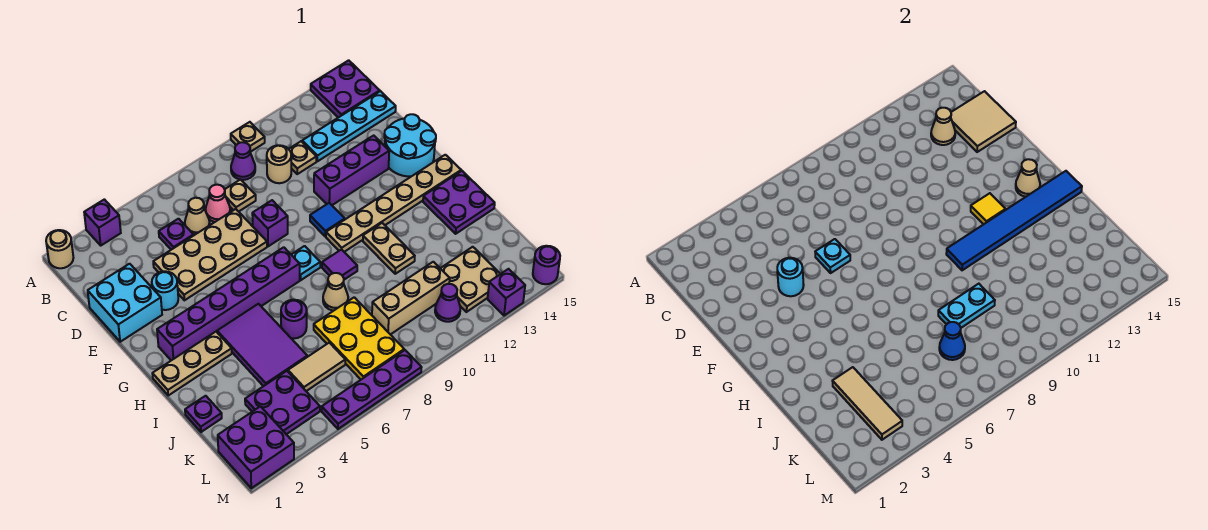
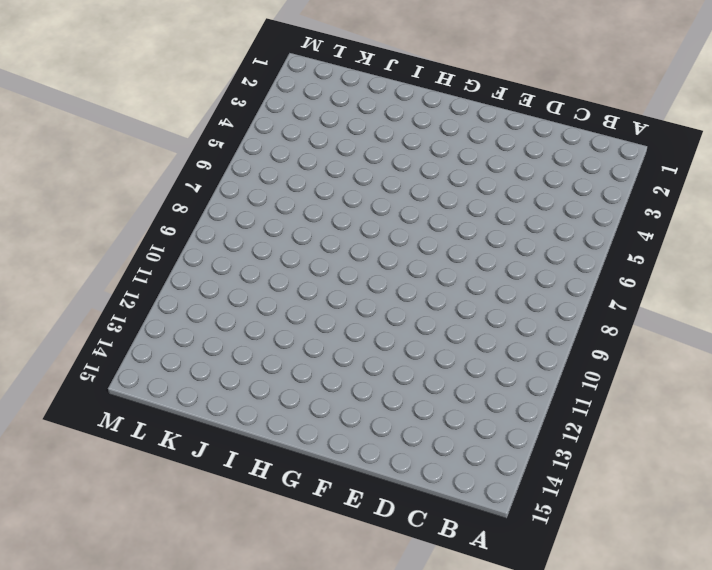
none -> tan round brick A1 level 1
none -> purple brick A3 level 1
none -> tan plate A10 level 1
none -> purple plate A14:B15 level 1

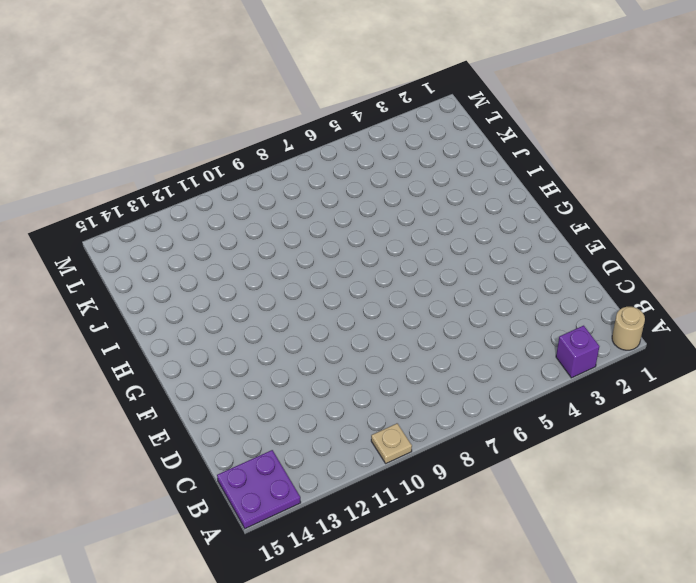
none -> purple cone B9 level 1
none -> purple plate C5 level 1
none -> tan cone C6 level 1
none -> pink cone C7 level 1

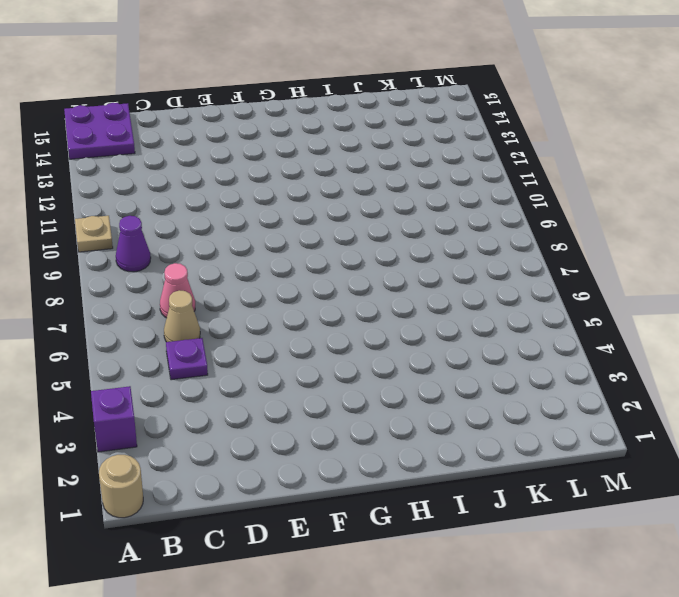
none -> tan plate C8 level 1
none -> tan round brick C10 level 1
none -> tan plate C11 level 1
none -> cyan plate C12:C15 level 1

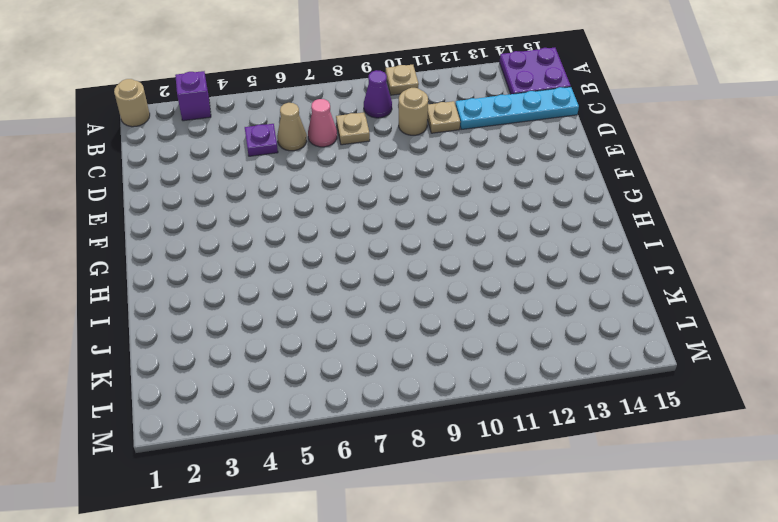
none -> cyan brick D1:E2 level 1
none -> tan plate D4:E7 level 1
none -> cyan round brick E3 level 1
none -> purple brick E8 level 1

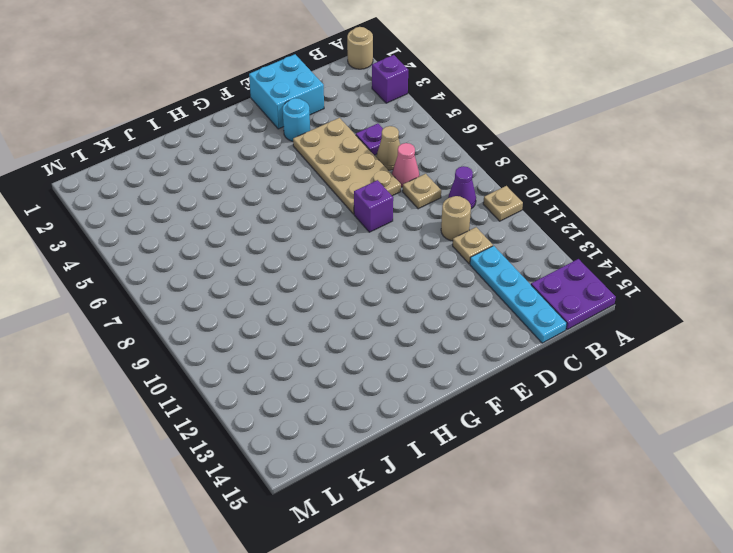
none -> purple brick E11:E13 level 1
none -> cyan round brick E14:F15 level 1
none -> blue tile F10 level 1
none -> purple brick G2:G7 level 1

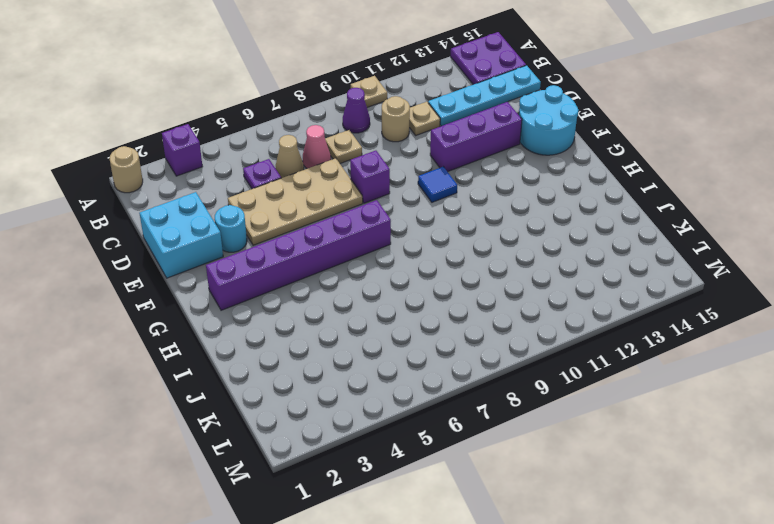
none -> cyan plate G8 level 1
none -> tan plate G10:G15 level 1
none -> tan plate H1:H3 level 1
none -> purple tile H4:J5 level 1

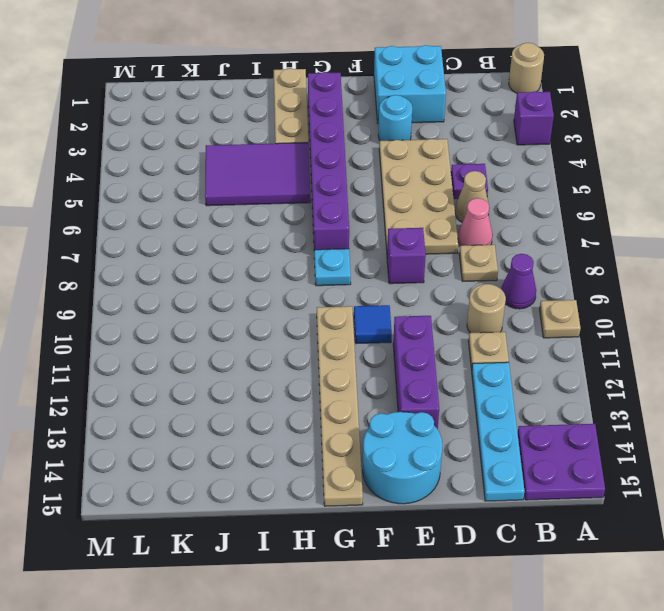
none -> purple tile H9 level 1
none -> tan plate H11:I11 level 1
none -> purple plate H14:I15 level 1
none -> purple round brick I6 level 1

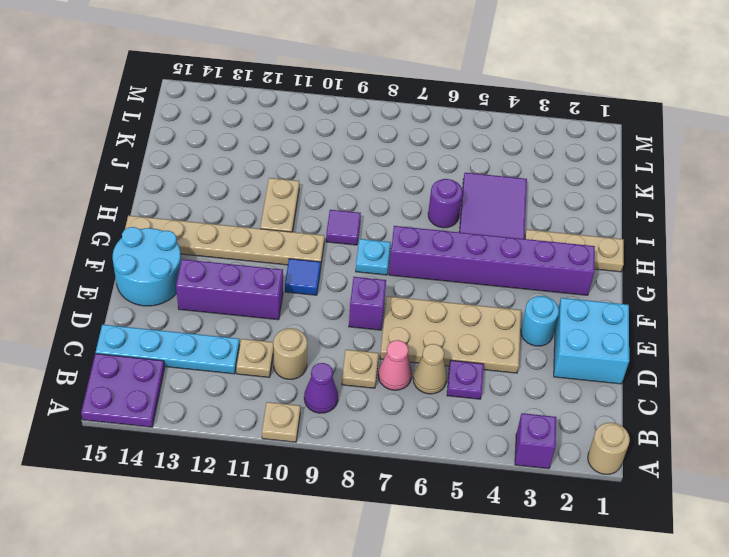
none -> purple plate H14:I15 level 1
none -> tan cone I8 level 1
none -> purple plate J1 level 1
none -> yellow plate J7:L8 level 1

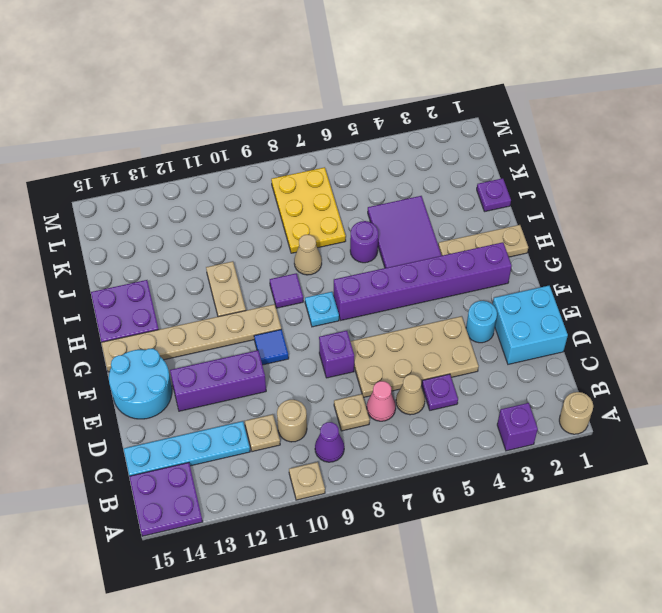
none -> purple plate K3:L4 level 1
none -> tan tile K5:K6 level 1
none -> tan brick K9:K11 level 1
none -> tan plate K12:L13 level 1

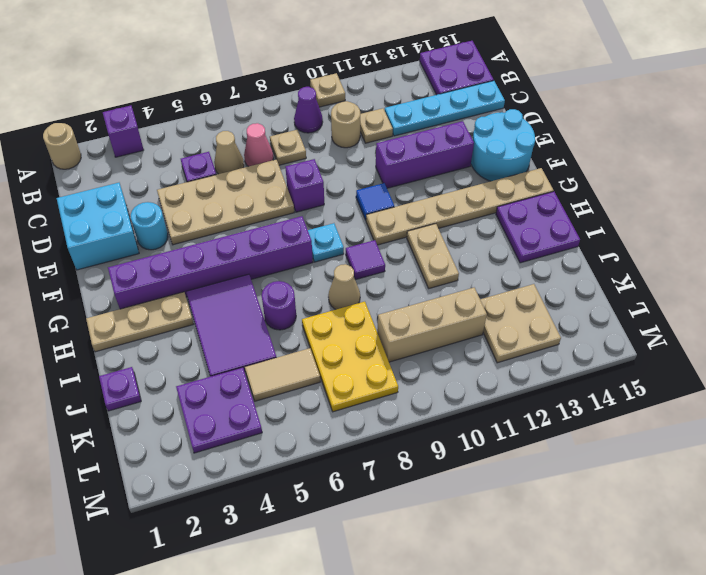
none -> purple brick L1:M2 level 1
none -> purple cone L11 level 1
none -> purple plate M5:M8 level 1
none -> purple brick M13 level 1

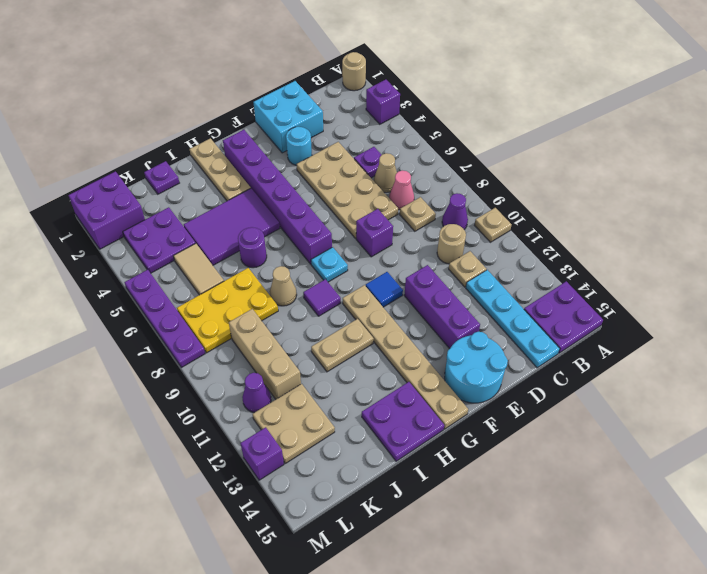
none -> purple round brick M15 level 1
none -> tan cone C13 level 2
none -> tan tile C14:D15 level 2
none -> cyan round brick E4 level 2

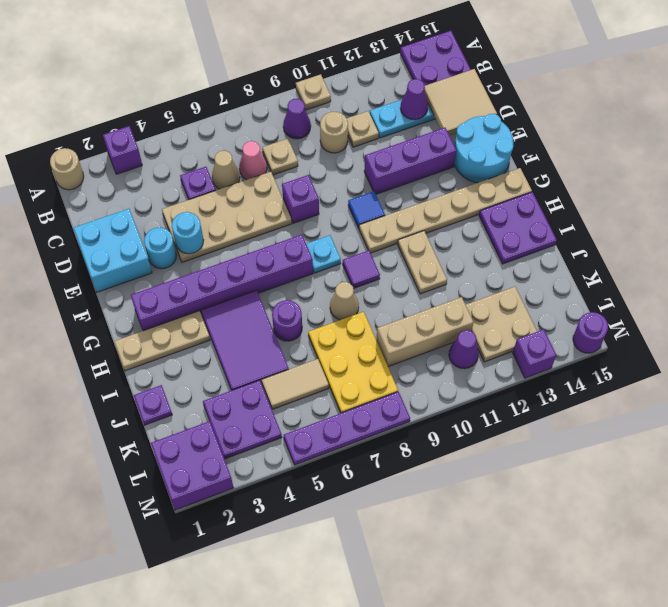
purple cone C13 level 2 -> tan cone C13 level 2
none -> cyan plate E6 level 2
none -> yellow tile G12 level 2
none -> tan cone G14 level 2
none -> blue tile H10:H15 level 2

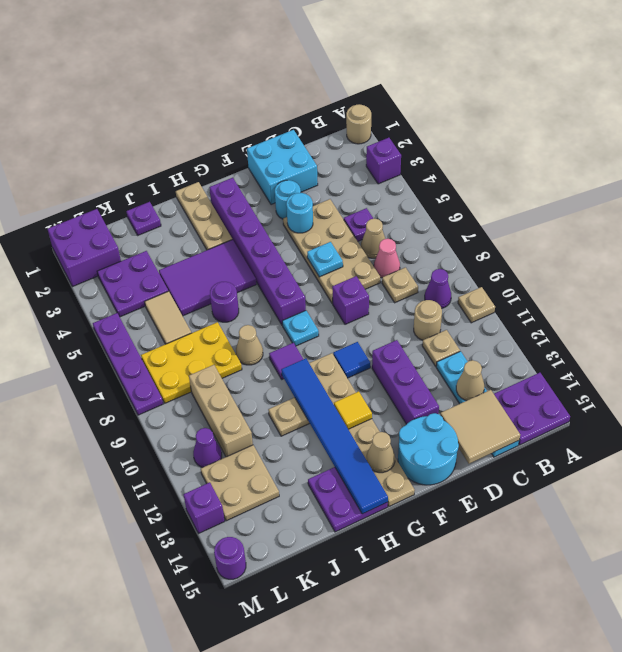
none -> tan tile J3:L3 level 2
none -> cyan plate J8:J9 level 2
none -> blue cone K7 level 2

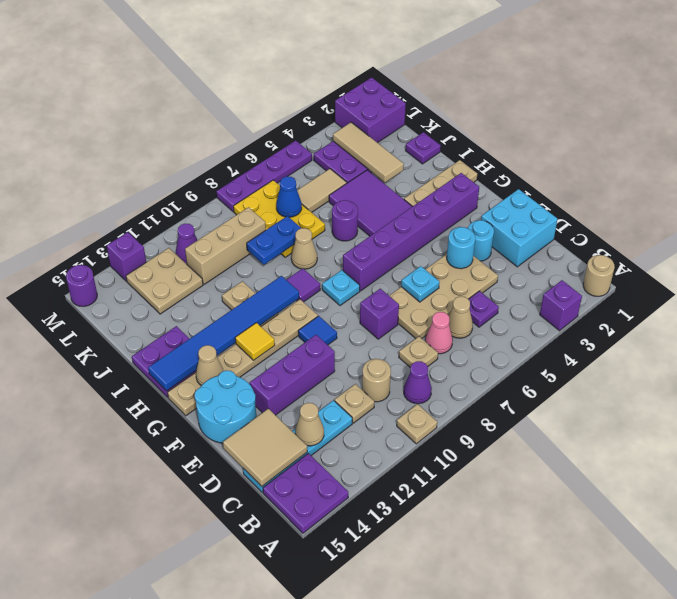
blue plate J8:J9 level 2 -> cyan plate J8:J9 level 2

